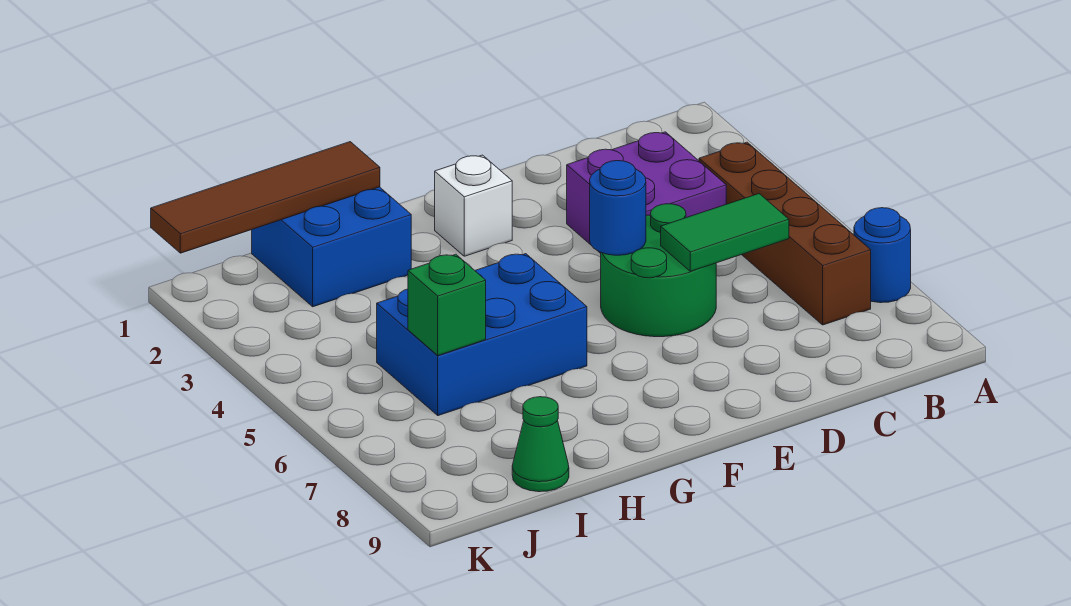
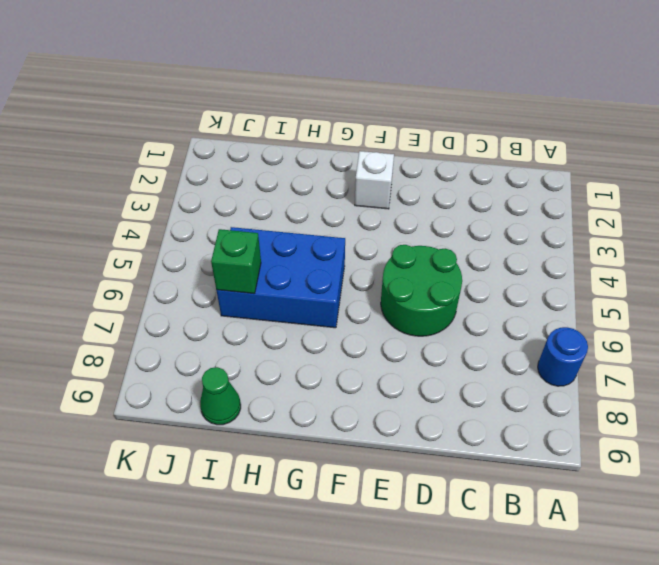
none -> brown brick B4:B7 level 1
none -> purple brick C3:D4 level 1
none -> blue brick H1:I2 level 1

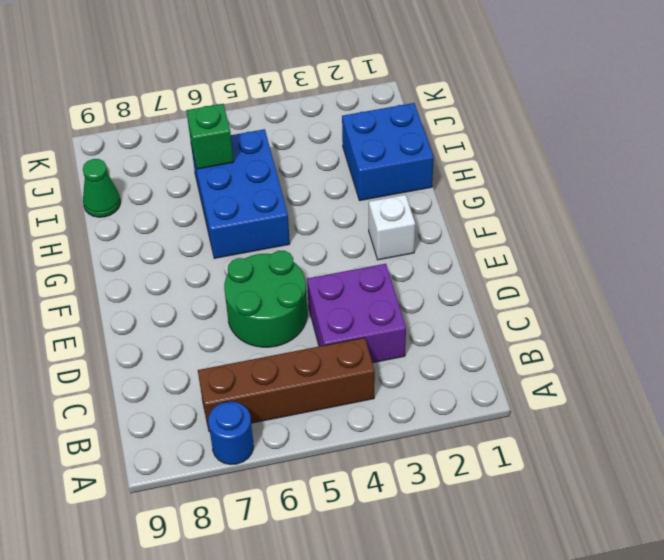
none -> green tile C6:D6 level 2
none -> blue round brick E5 level 2
none -> brown tile H1:K1 level 2

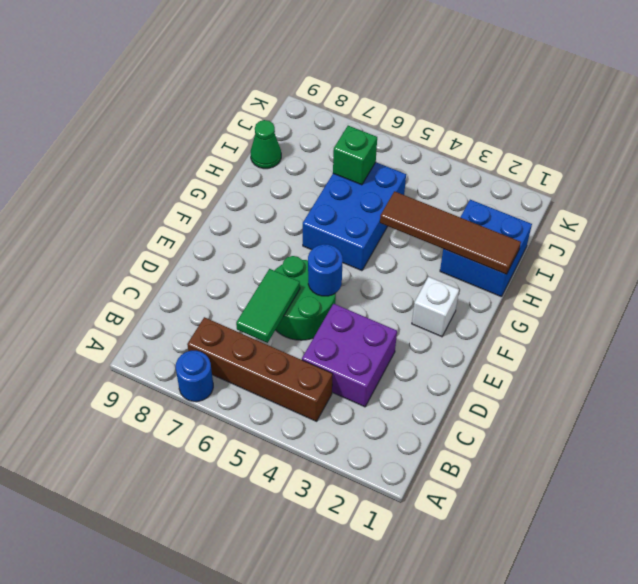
brown tile H1:H4 level 2 -> brown tile H1:K1 level 2

